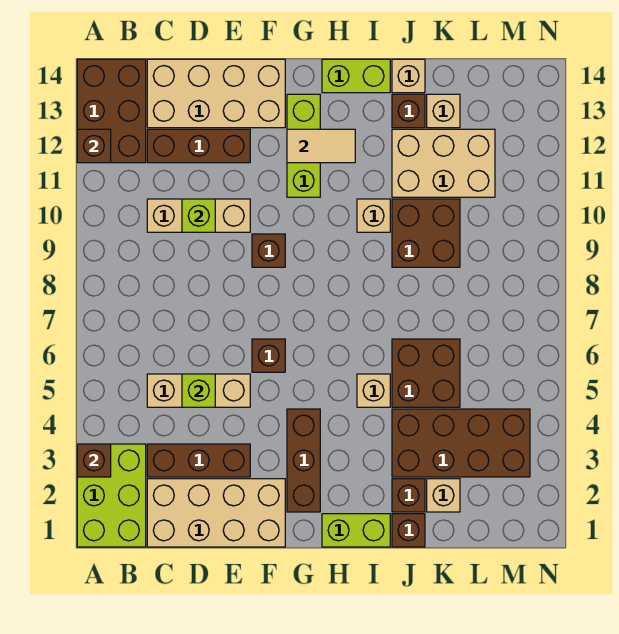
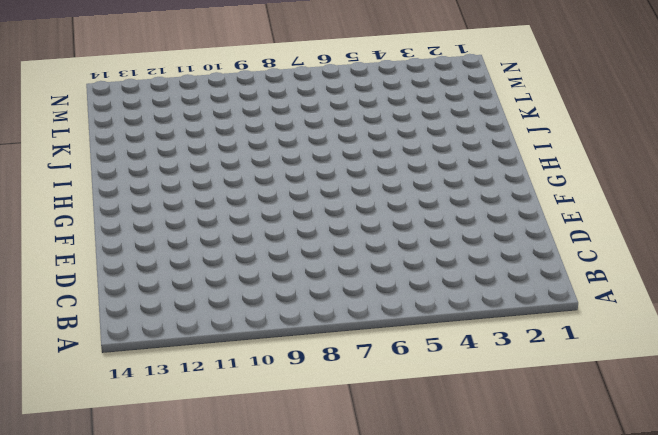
none -> lime brick A1:B3 level 1
none -> brown brick A12:B14 level 1
none -> tan brick C1:F2 level 1
none -> brown brick C3:E3 level 1

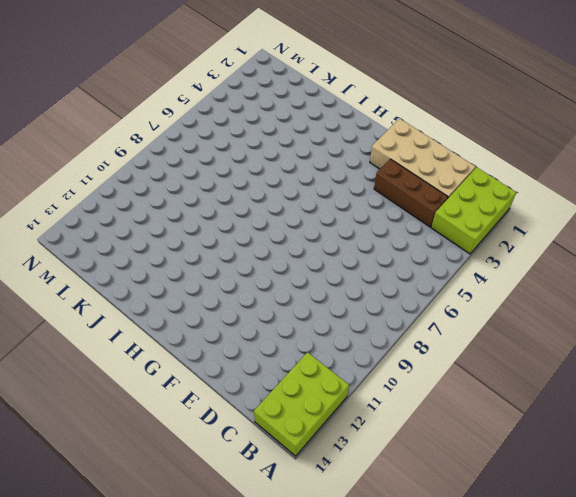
lime brick A12:B14 level 1 -> brown brick A12:B14 level 1
none -> tan brick C5:E5 level 1
none -> tan brick C10:E10 level 1
none -> brown brick C12:E12 level 1
none -> tan brick C13:F14 level 1

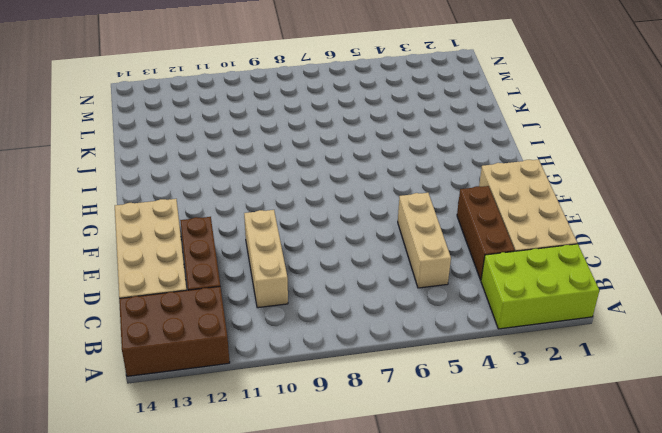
none -> brown brick F6 level 1
none -> brown brick F9 level 1
none -> brown brick G2:G4 level 1
none -> lime brick G11:G13 level 1

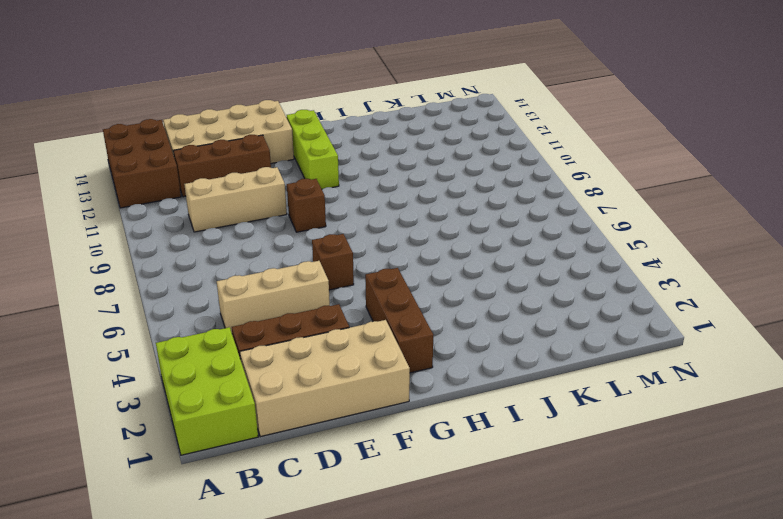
none -> lime brick H1:I1 level 1
none -> lime brick H14:I14 level 1
none -> tan brick I5 level 1
none -> tan brick I10 level 1

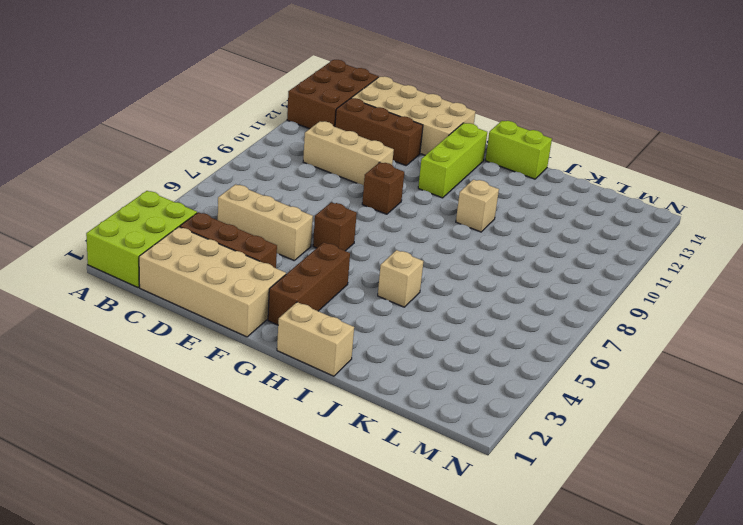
tan brick H1:I1 level 1 -> lime brick H1:I1 level 1
none -> brown brick J1 level 1
none -> brown brick J2 level 1
none -> brown brick J3:M4 level 1
none -> brown brick J5:K6 level 1

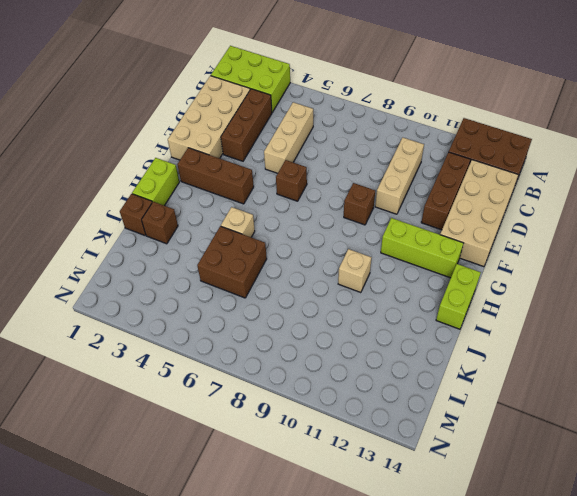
none -> brown brick J3:M4 level 1
none -> brown brick J9:K10 level 1
none -> tan brick J11:L12 level 1
none -> brown brick J13 level 1

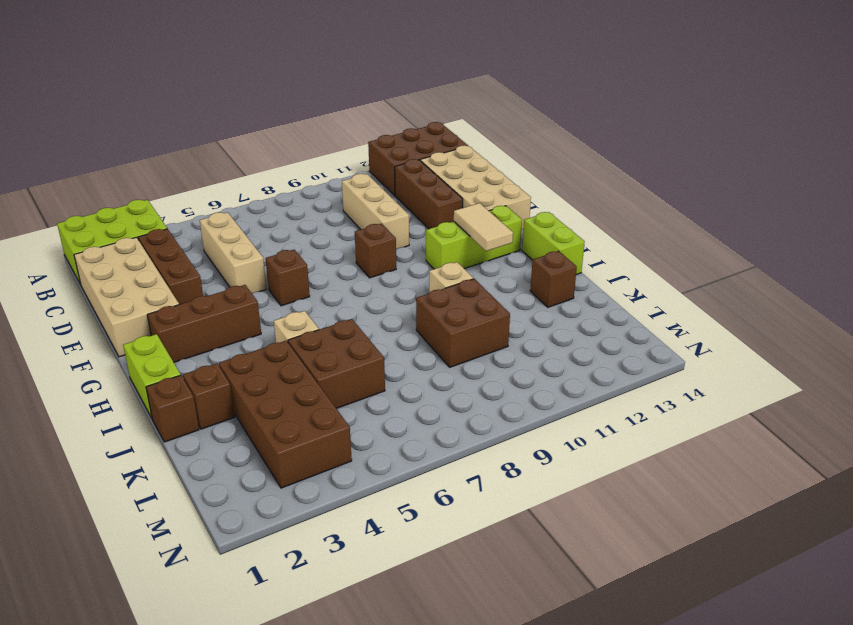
none -> tan brick J11:L12 level 1
none -> tan brick J14 level 1
none -> tan brick K2 level 1
none -> tan brick K13 level 1

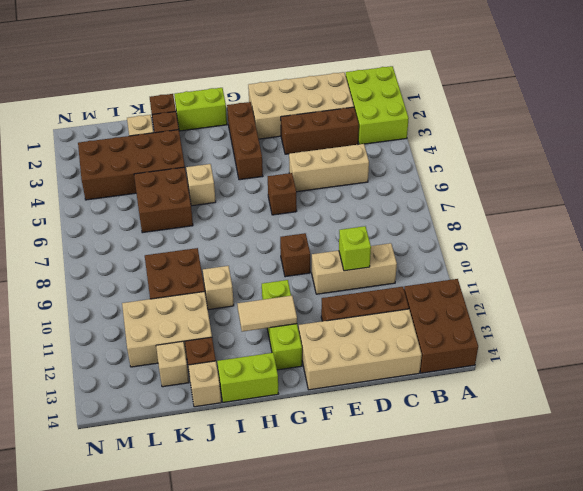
none -> brown brick A3 level 2
none -> brown brick A12 level 2
none -> lime brick D5 level 2

